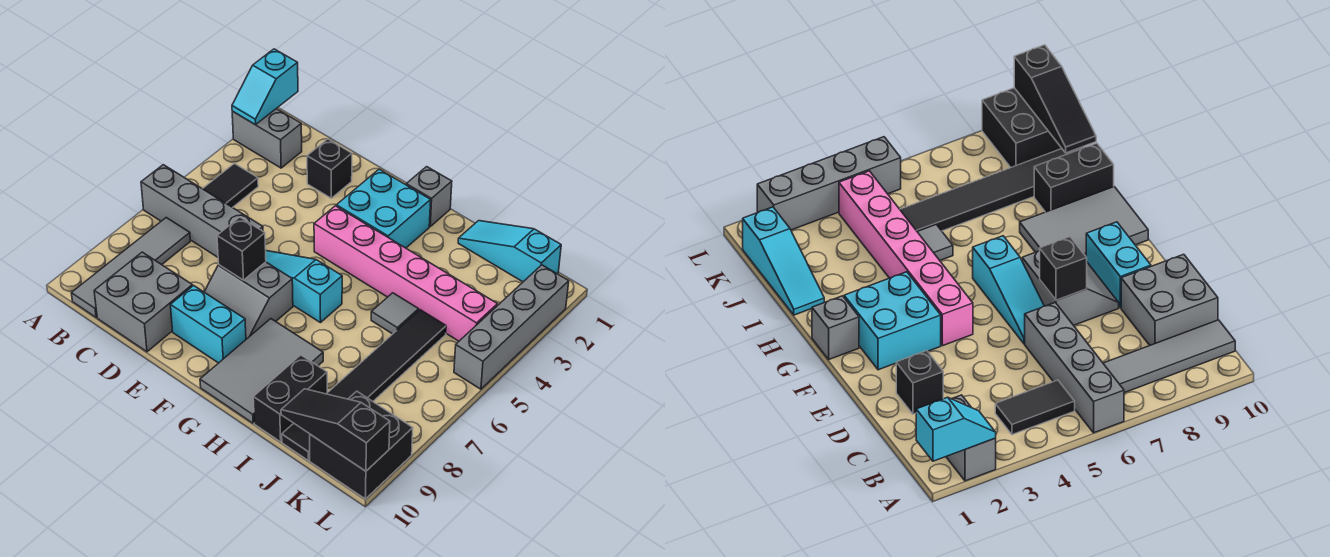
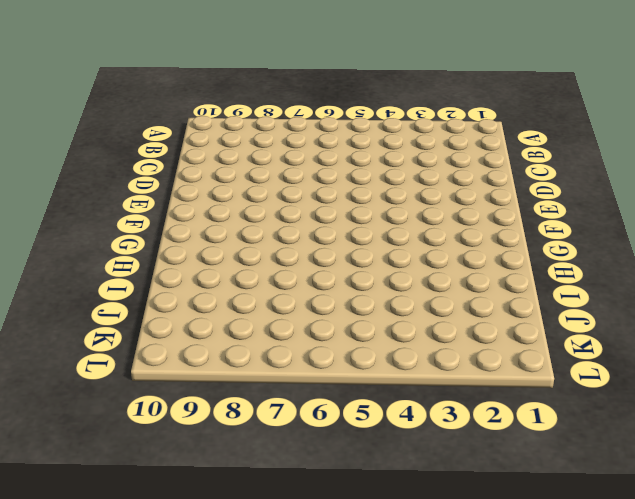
none -> grey brick A2:B2 level 1
none -> grey brick A6:D6 level 1
none -> black tile B4:B5 level 1

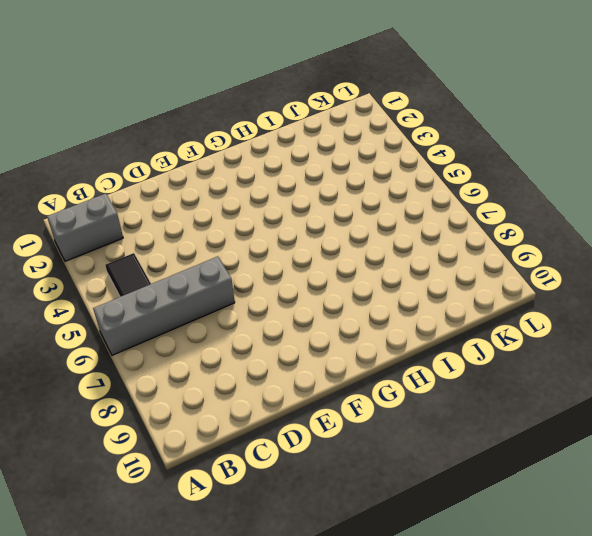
none -> grey tile B7:B10 level 1
none -> grey brick C9:D10 level 1
none -> black brick D2 level 1

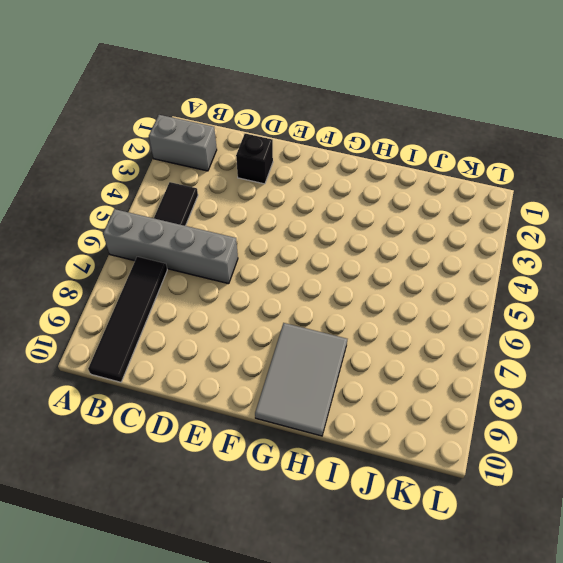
black tile B7:B10 level 1 -> grey tile B7:B10 level 1
none -> grey brick C9:D10 level 1
none -> cyan slope E6:G6 level 1 top G
none -> grey slope E7:F8 level 1 top 7

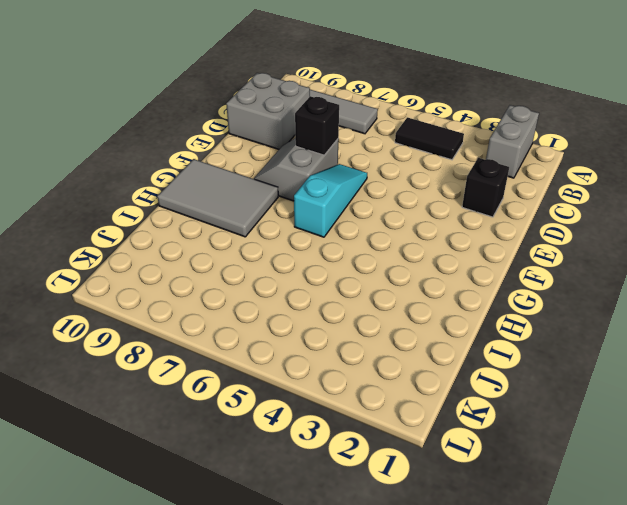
none -> grey brick A6:D6 level 1
none -> cyan brick E9:F9 level 1
none -> cyan brick F2:G3 level 1

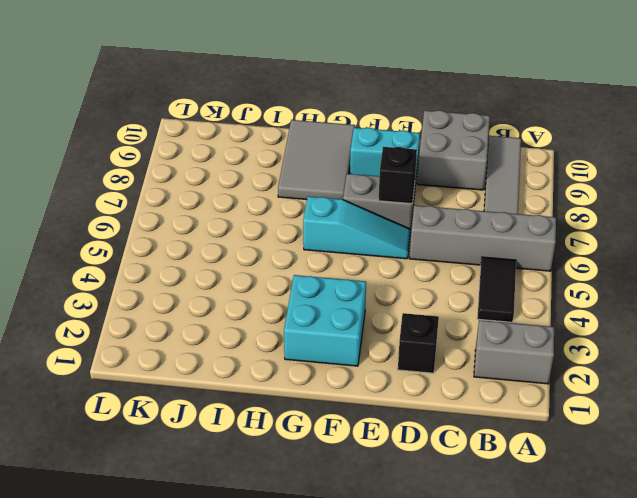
none -> pink brick F4:K4 level 1
none -> grey brick G1 level 1
none -> cyan slope I1:K1 level 1 top K

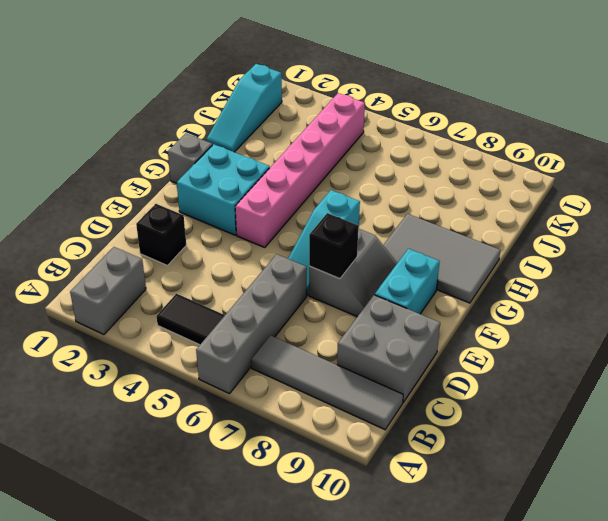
none -> grey tile I5 level 1
none -> black brick I9:I10 level 1
none -> black tile J5:J10 level 1

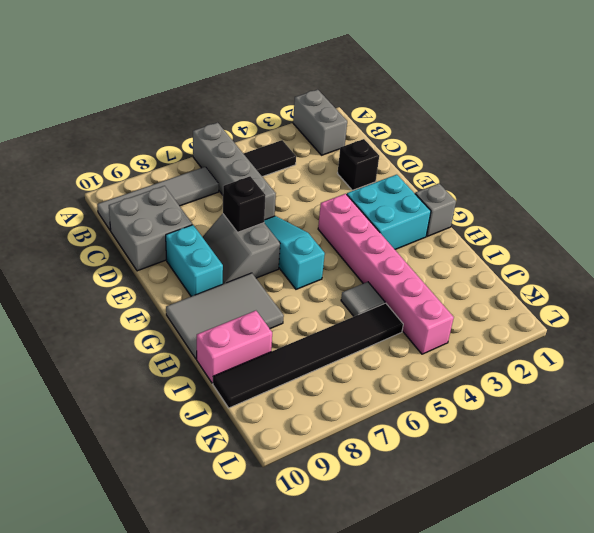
pink brick I9:I10 level 1 -> black brick I9:I10 level 1
none -> cyan slope I1:K1 level 1 top K
none -> black brick K9:L10 level 1
none -> grey brick L2:L5 level 1

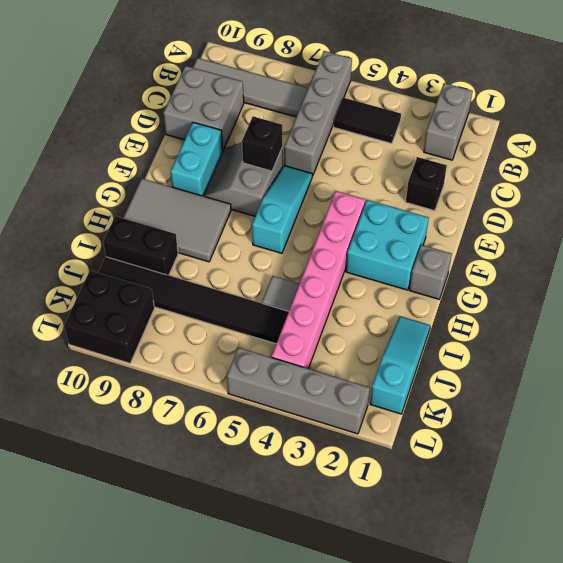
none -> cyan slope A1:A2 level 2 top 1
none -> black slope J10:L10 level 2 top L

